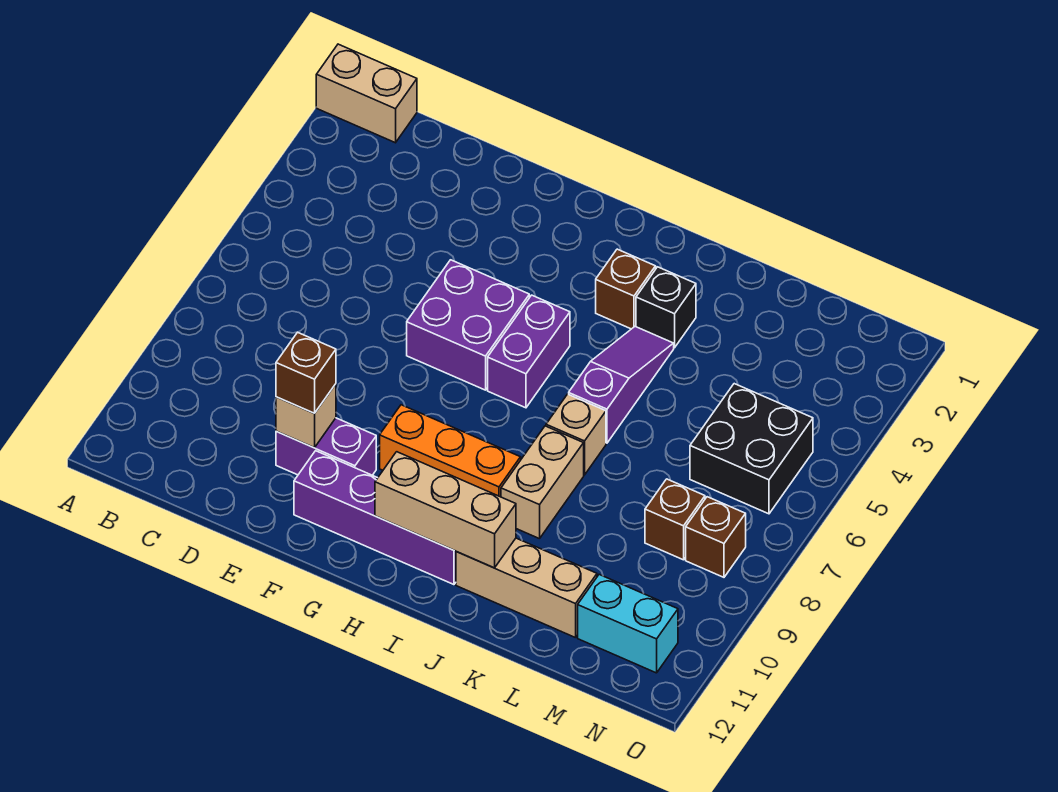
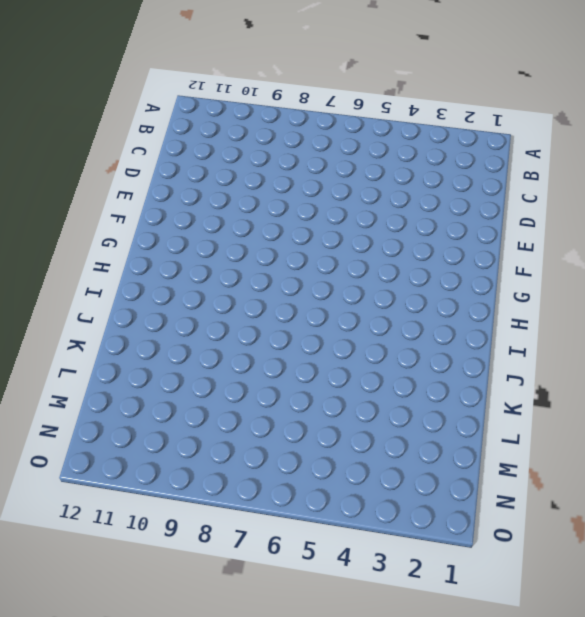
none -> tan brick A1:B1 level 1
none -> purple brick E10:F10 level 1
none -> purple brick F5:G6 level 1

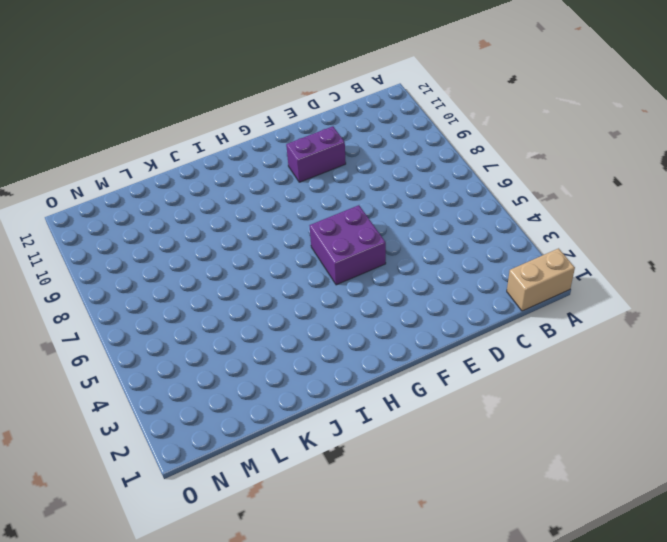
none -> purple brick F11:I11 level 1
none -> orange brick G9:I9 level 1
none -> purple brick H5:H6 level 1

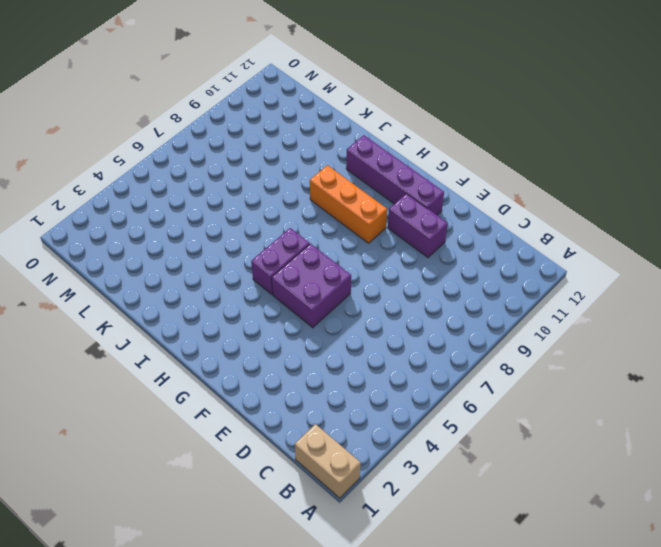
none -> brown brick I3 level 1
none -> black brick J3 level 1
none -> purple slope J4:J6 level 1 top 6

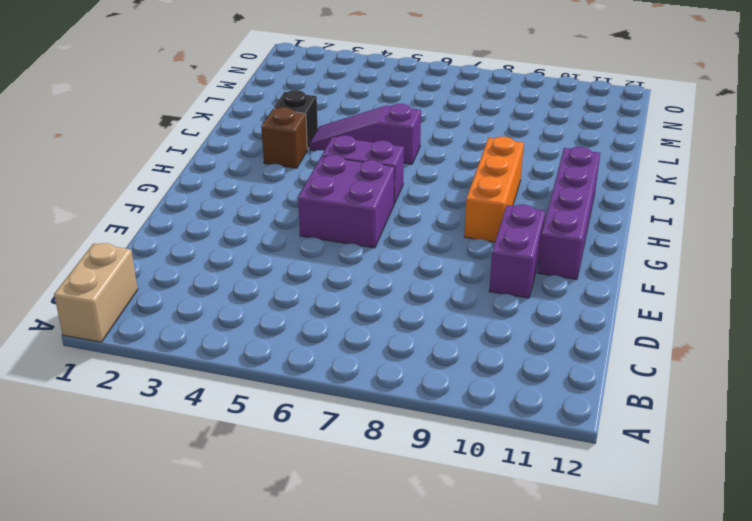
none -> tan brick J7 level 1
none -> tan brick J8:J9 level 1
none -> tan brick J11:L11 level 1

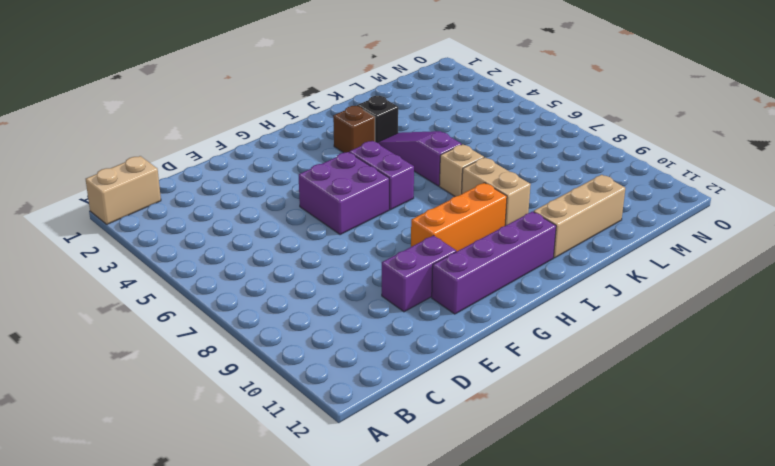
none -> black brick M5:N6 level 1
none -> brown brick M8 level 1
none -> cyan brick M11:N11 level 1

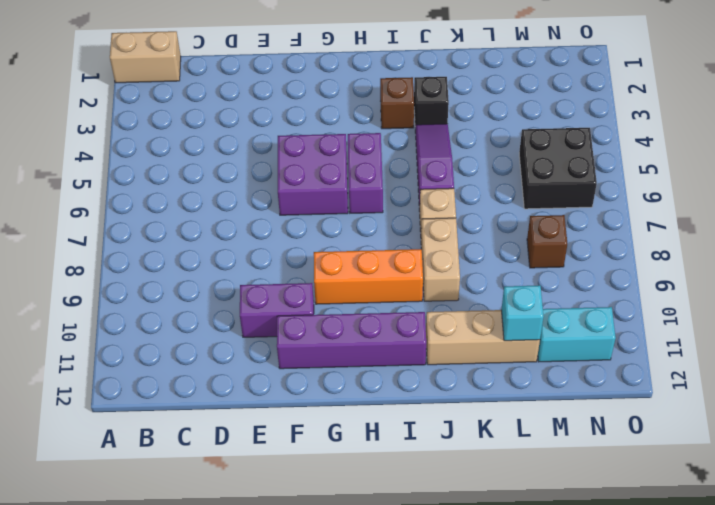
cyan brick L11 level 2 -> none
none -> brown brick N8 level 1
none -> tan brick E10 level 2
none -> tan brick H11:J11 level 2

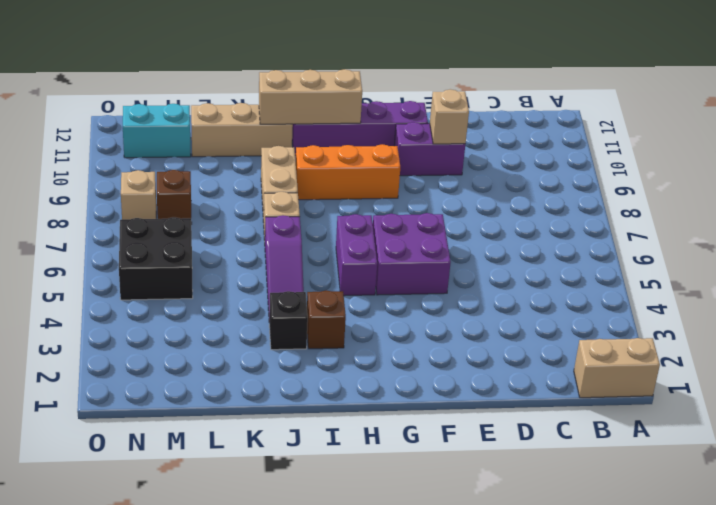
tan brick N8 level 1 -> brown brick N8 level 1
none -> brown brick E10 level 3

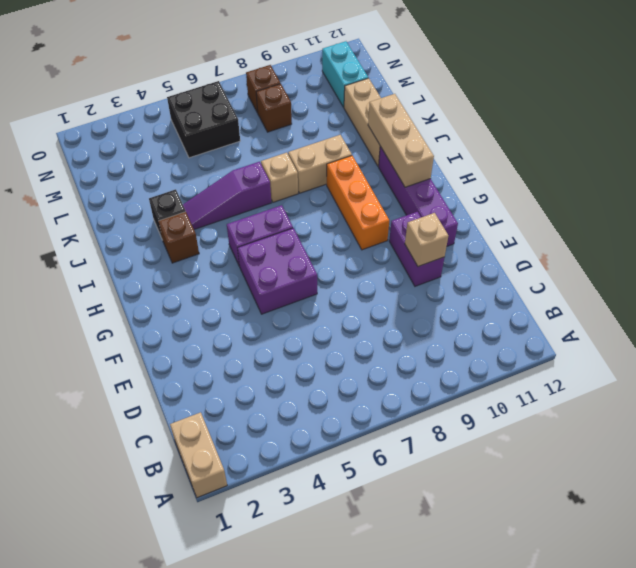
none -> brown brick E10 level 3

